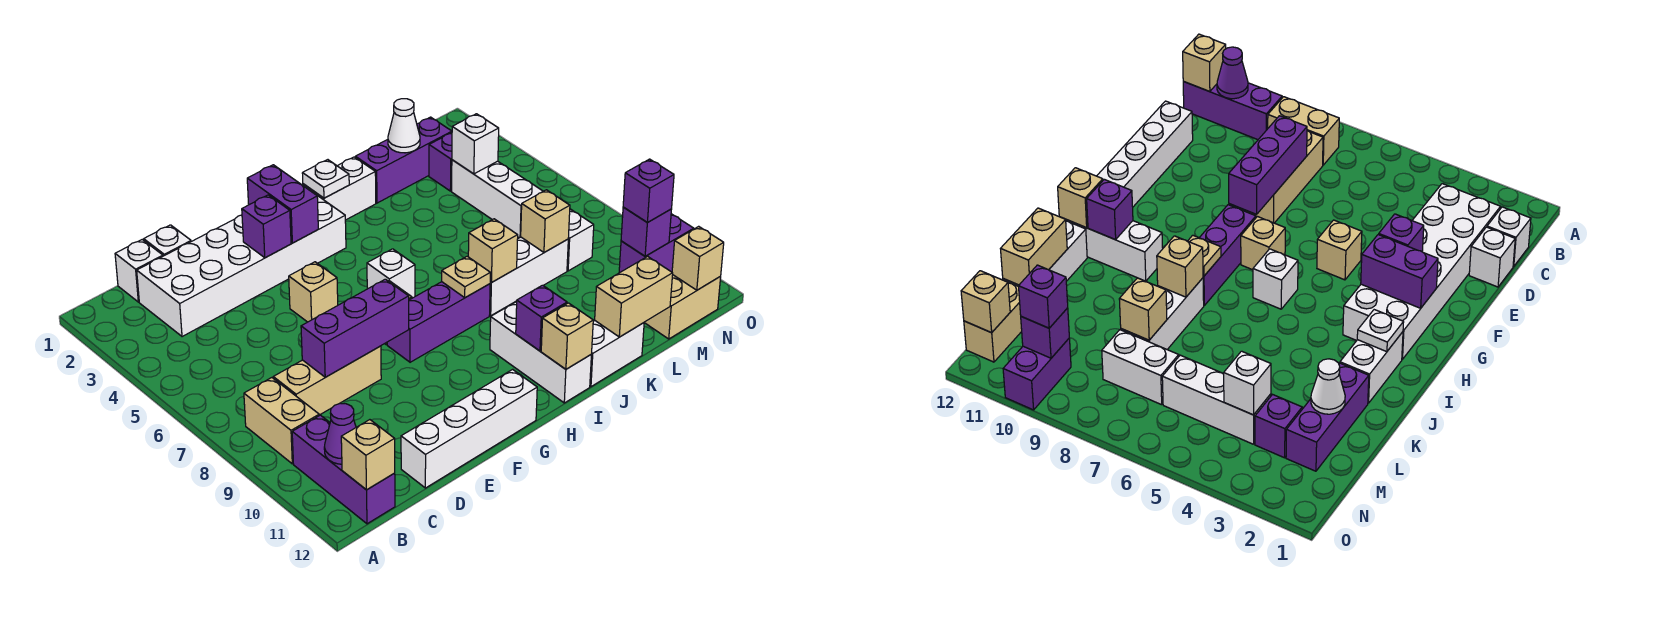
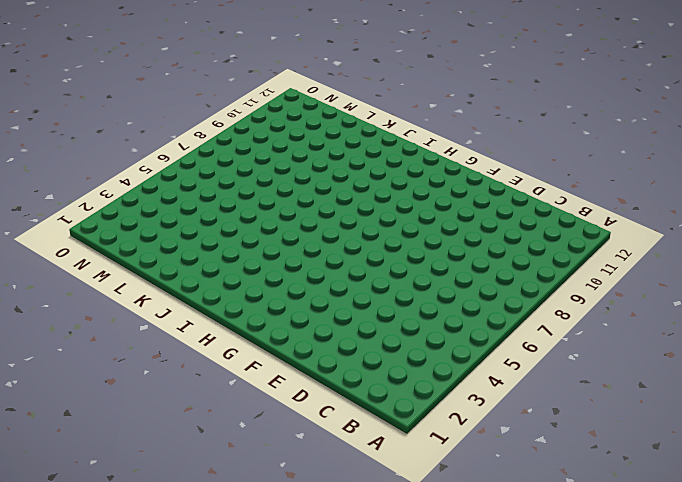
none -> tan brick B8:B9 level 1
none -> purple brick B10:B12 level 1
none -> white brick C1 level 1
none -> white brick C2:H3 level 1

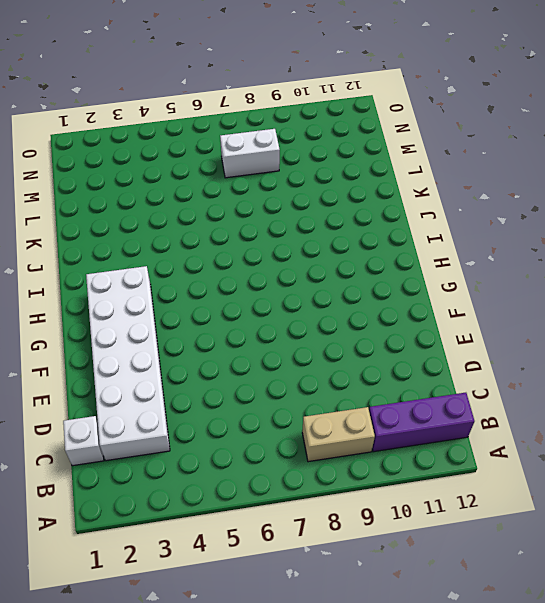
none -> tan brick C8:E8 level 1
none -> white brick D1 level 1
none -> white brick D12:G12 level 1
none -> tan brick F5 level 1

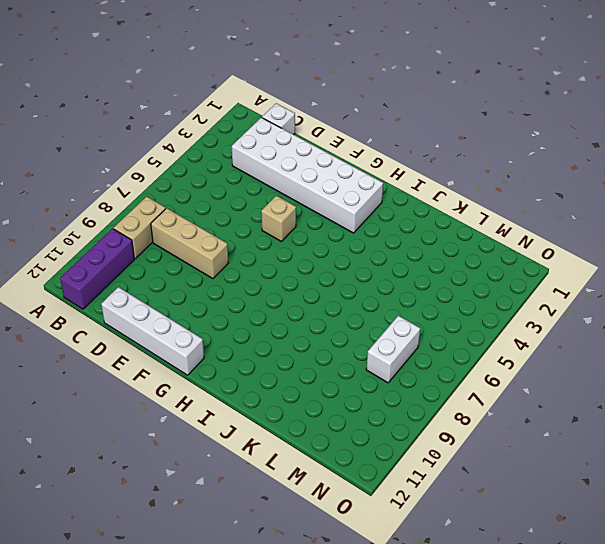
none -> white brick D1 level 1
none -> tan brick G7 level 1
none -> purple brick G8:I8 level 1
none -> white brick H6 level 1

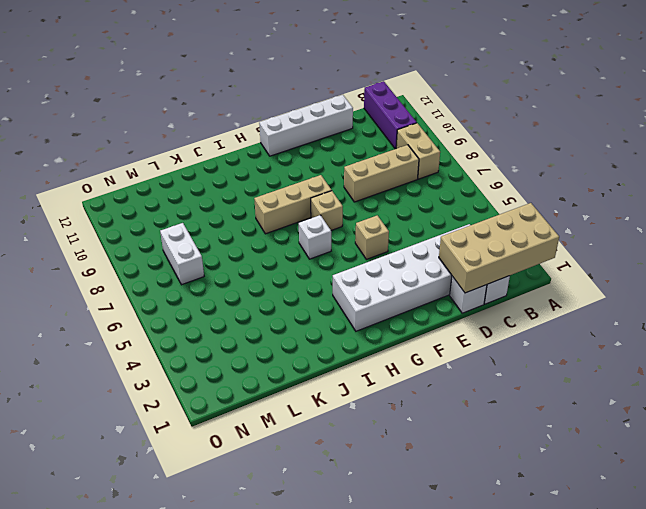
tan brick A1:D2 level 2 -> none
tan brick G8:I8 level 1 -> purple brick G8:I8 level 1
none -> white brick I2:J2 level 1
none -> white brick I10:I12 level 1
none -> white brick J8:L8 level 1
none -> white brick J12:K12 level 1

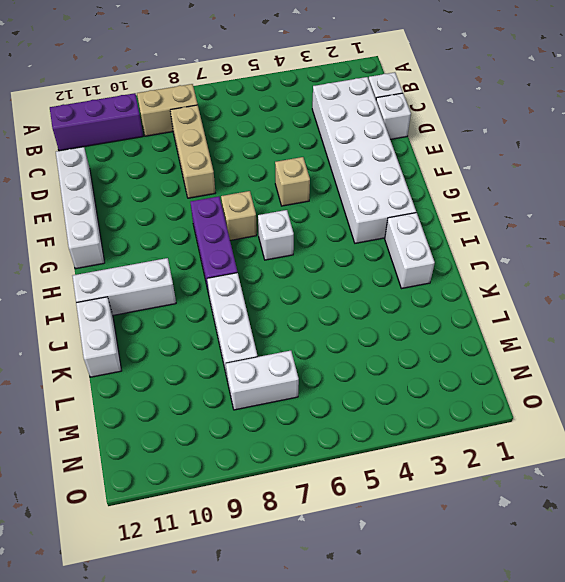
none -> purple brick K2:M2 level 1
none -> purple brick M3 level 1
none -> white brick M4:M6 level 1
none -> tan brick M12:N12 level 1

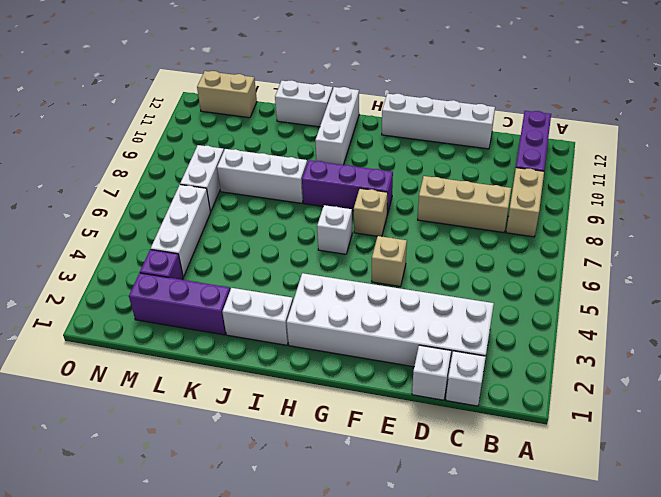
none -> purple brick N10:O10 level 1
none -> purple cone B11 level 2
none -> tan brick B12 level 2
none -> purple brick D8:F8 level 2

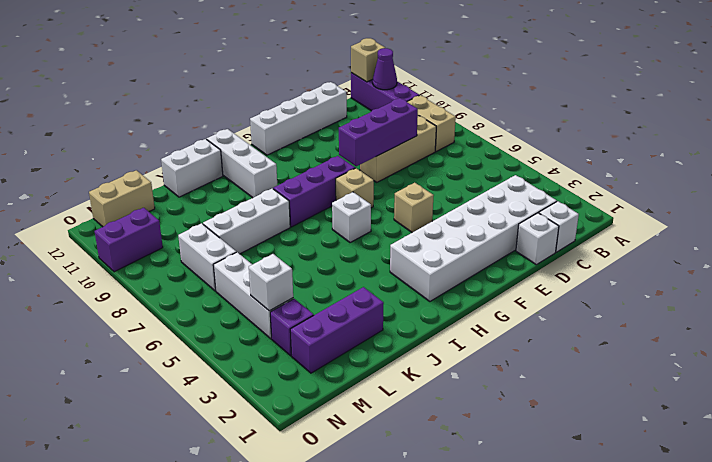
none -> white brick I2:J2 level 1
none -> purple brick F3 level 2
none -> purple brick G2:G3 level 2
none -> white plate I2 level 2

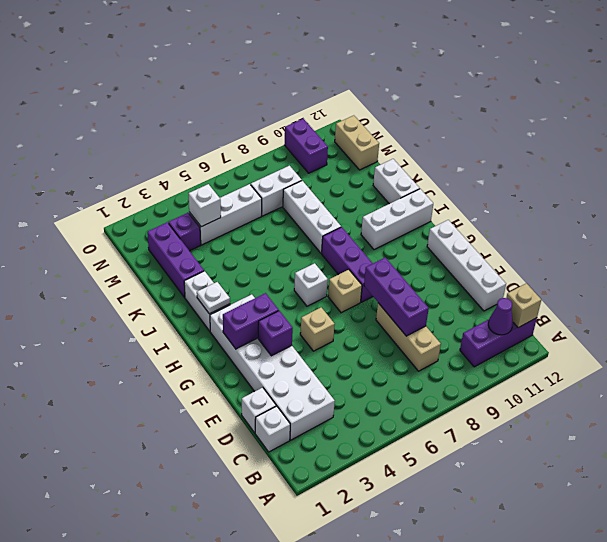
none -> tan brick B8:B9 level 1
none -> tan plate I8 level 2
none -> purple brick I11 level 2
none -> tan brick I12 level 2

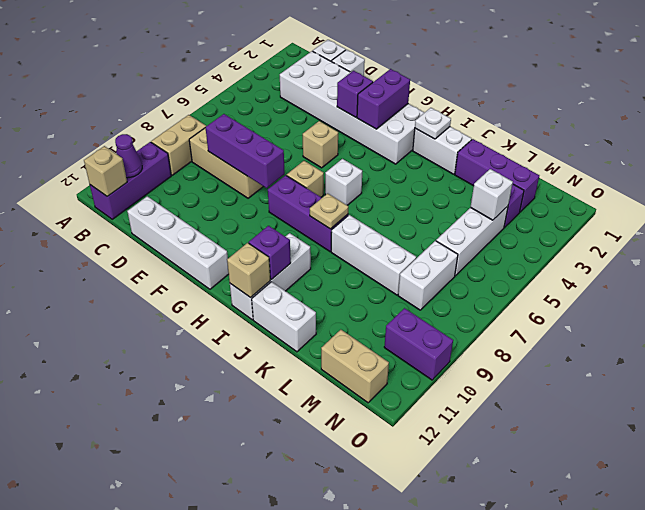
none -> tan brick J8 level 2
none -> tan brick K12:L12 level 2
none -> white cone L2 level 2
none -> tan brick L8 level 2

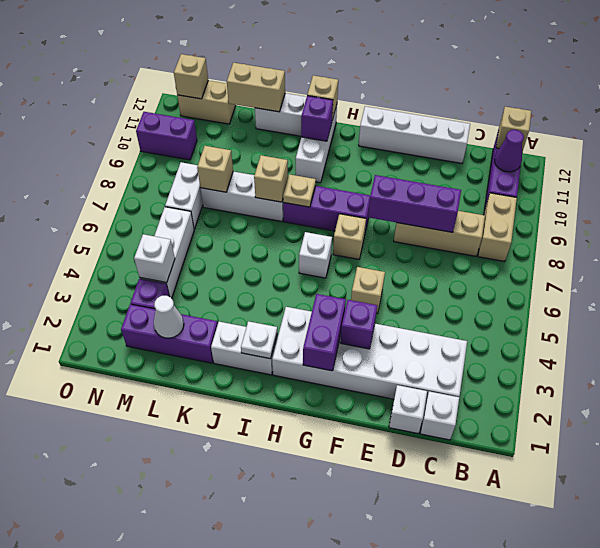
none -> purple brick N10 level 2
none -> purple brick N10 level 3

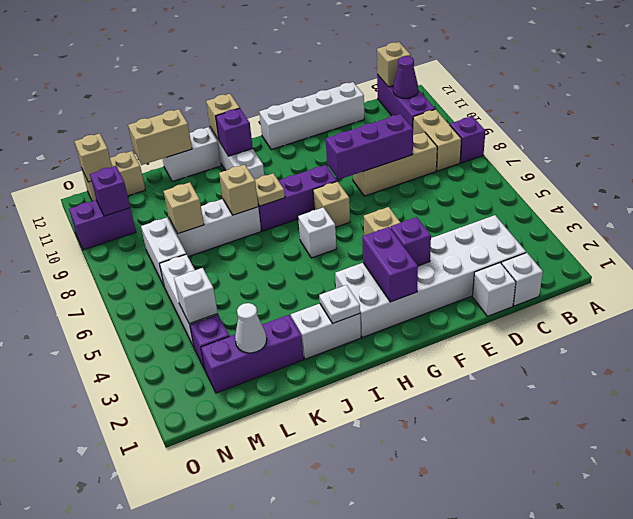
purple brick A8 level 1 -> purple brick N10 level 3

